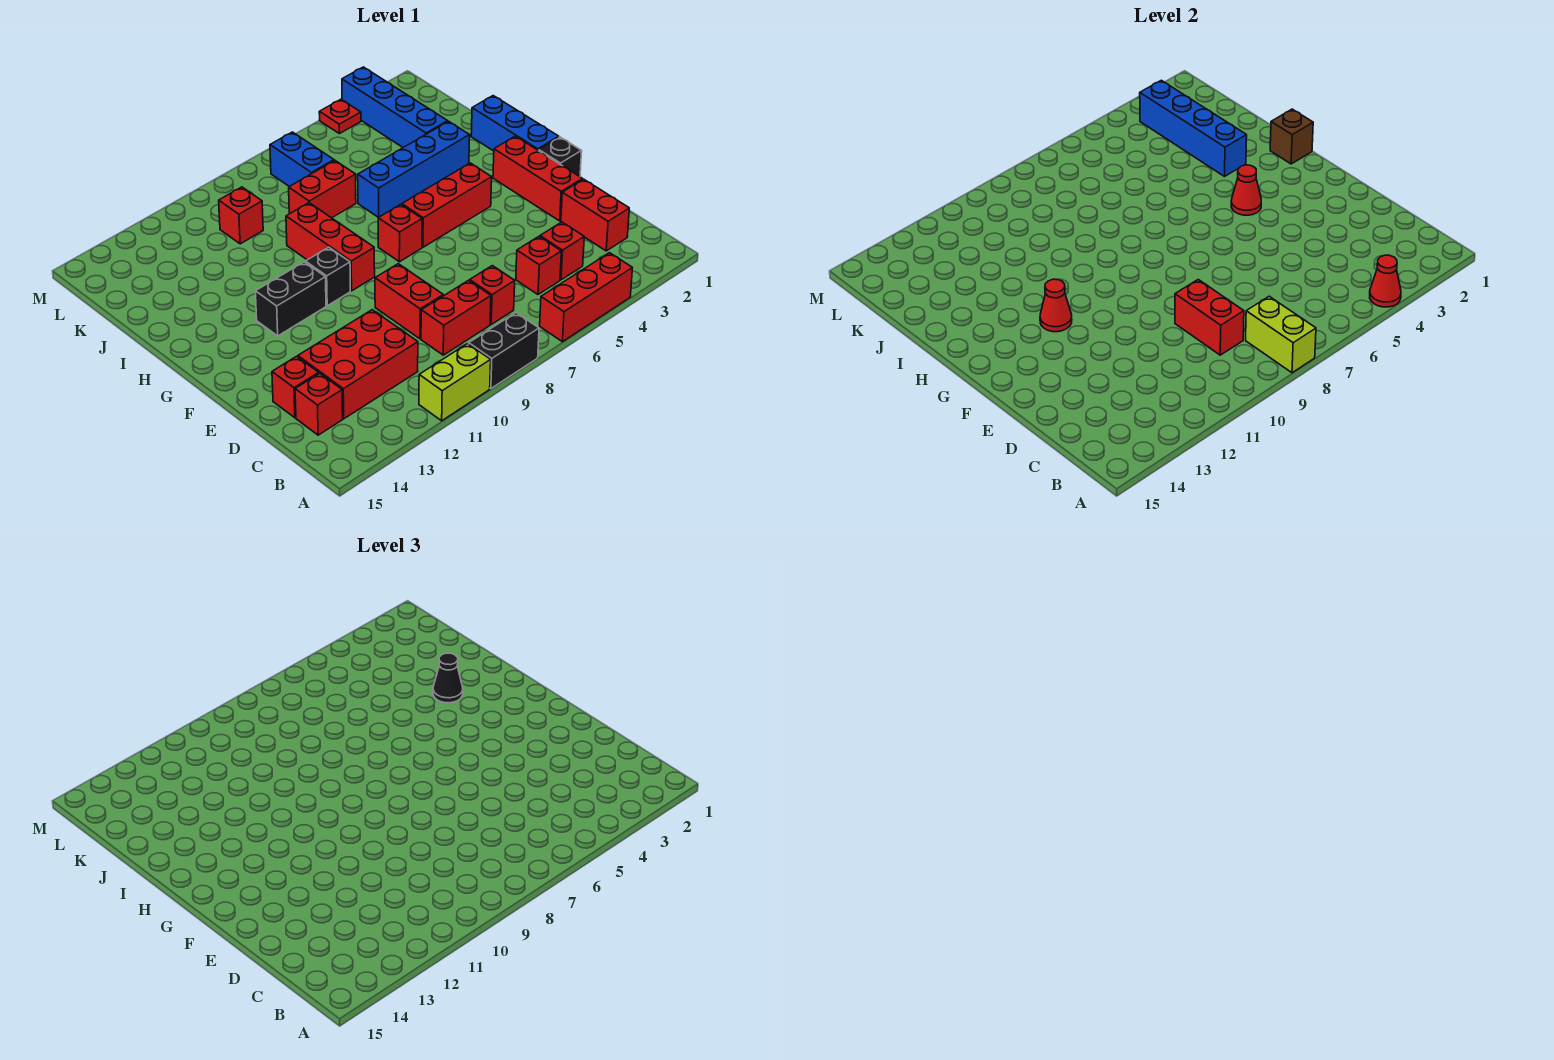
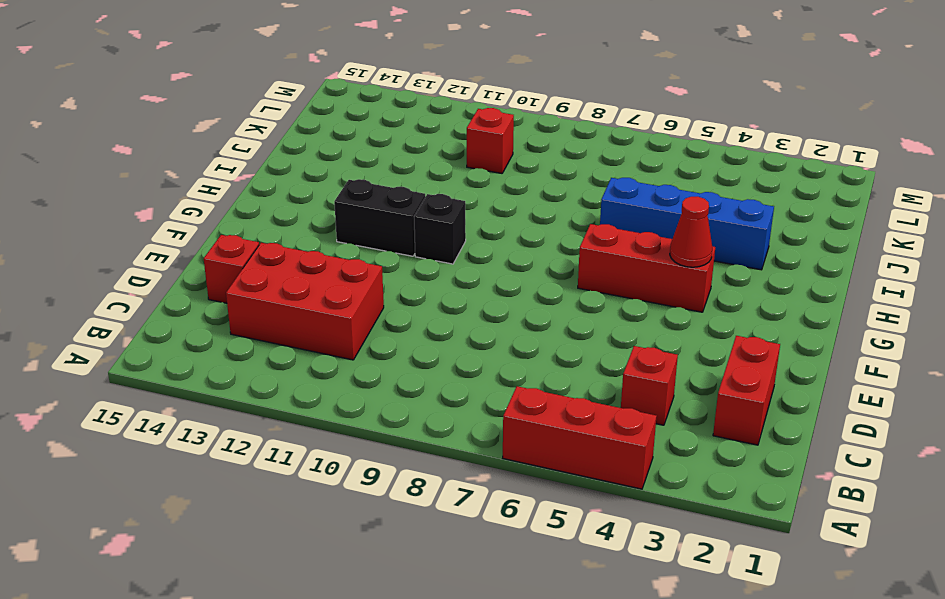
none -> black brick A8:A9 level 1
none -> lime brick A10:A11 level 1
none -> red brick C5 level 1
none -> red brick C7 level 1

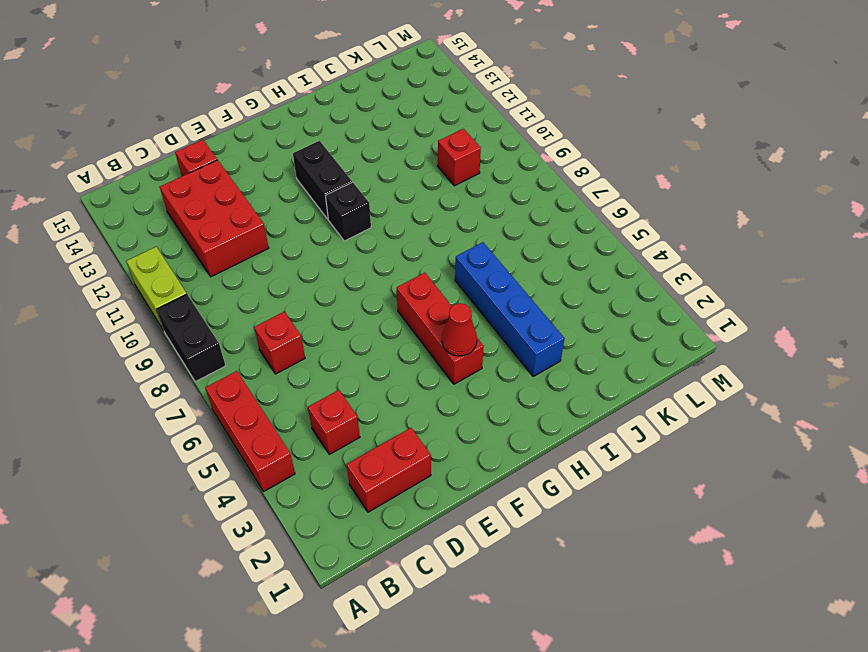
none -> red brick C5 level 1
none -> red brick C8:C9 level 1
none -> red brick C14 level 1
none -> red brick D9:E9 level 1

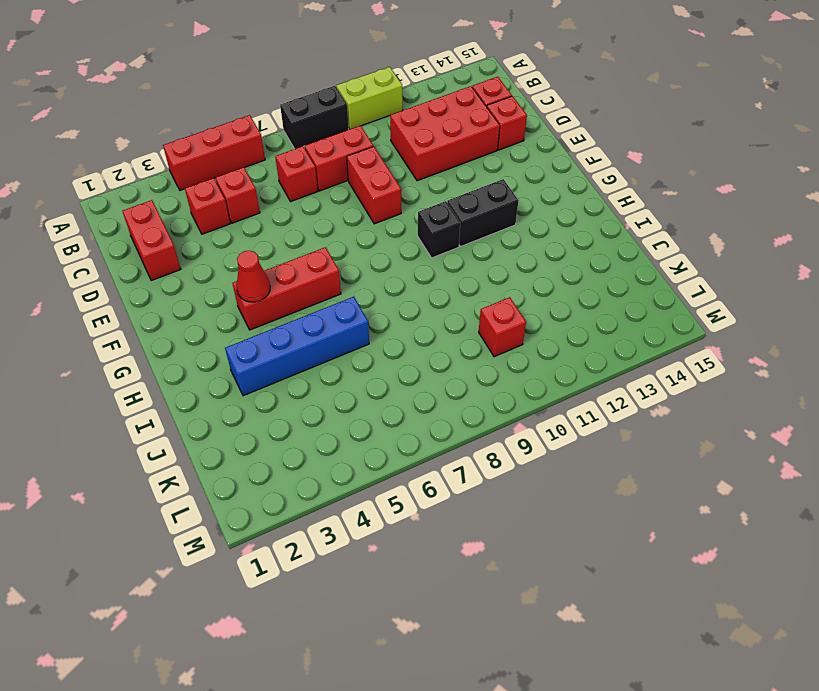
none -> red brick E2:G2 level 1
none -> black brick F1 level 1
none -> blue brick G1:I1 level 1
none -> red brick G7 level 1

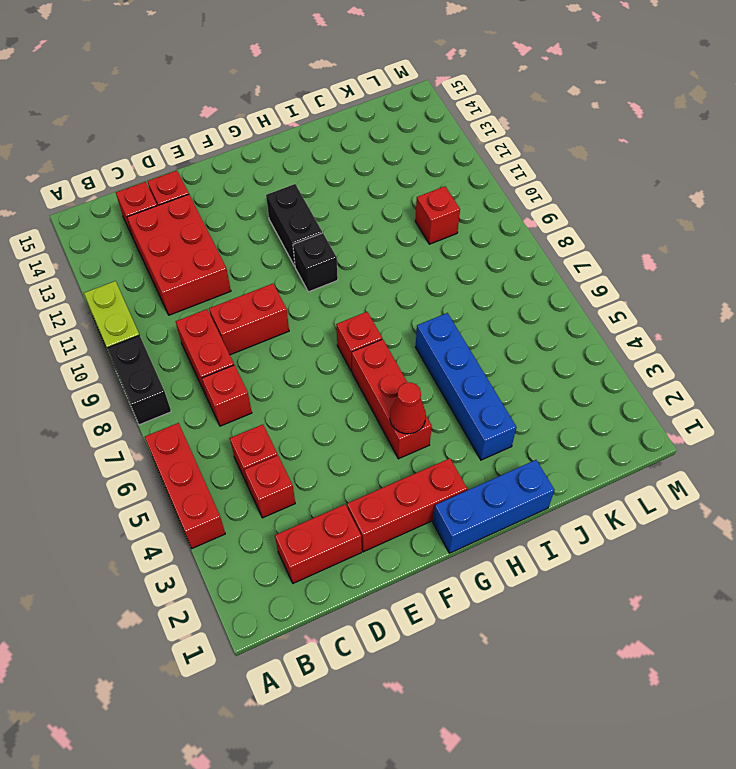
none -> black brick F1 level 1
none -> red brick G9:I9 level 1
none -> blue brick J3:M3 level 1
none -> red brick J7:J8 level 1

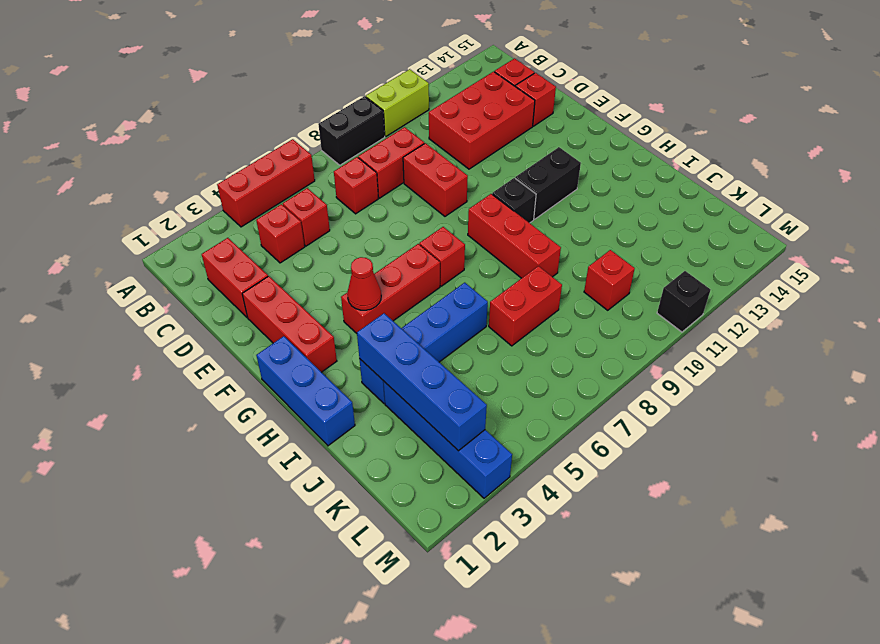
black brick M11 level 1 -> black brick F1 level 1
none -> blue brick K7:L7 level 1
none -> red plate M4 level 1
none -> red cone A4 level 2
none -> lime brick A8:B8 level 2

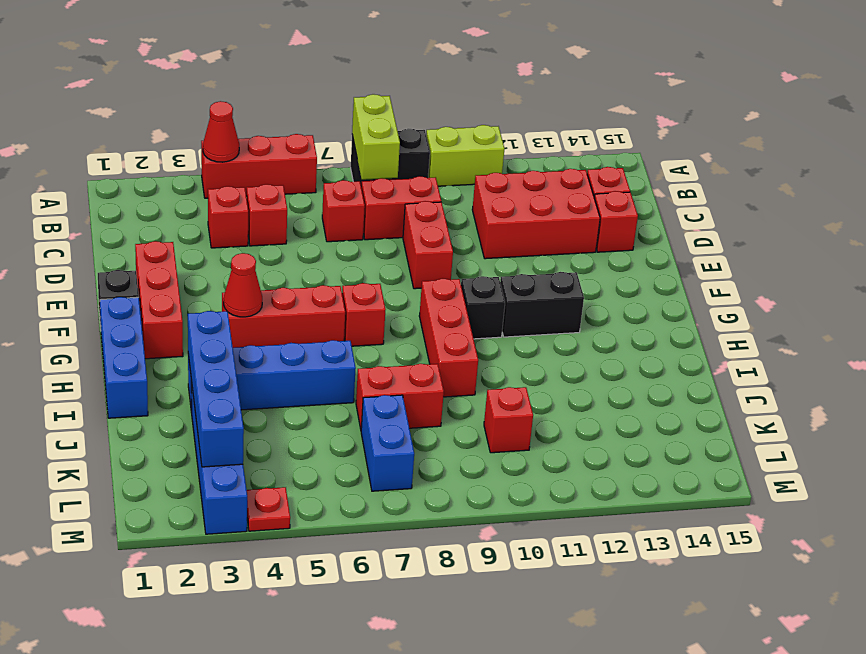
none -> red brick C2:D2 level 1
none -> red brick C9:D9 level 2
none -> red cone G12 level 2
none -> brown brick H1 level 2

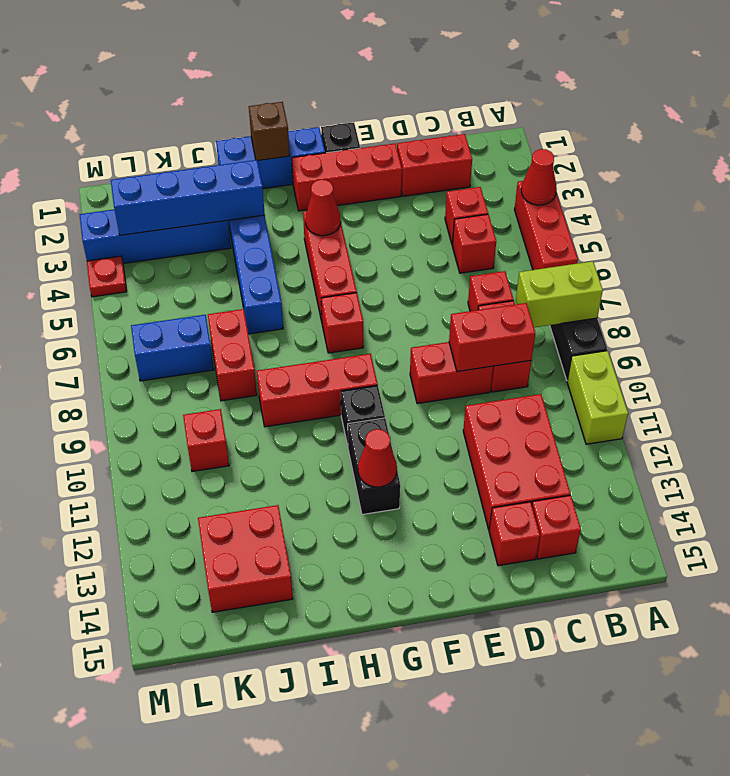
red brick J13:K14 level 1 -> none
none -> black cone I3 level 3

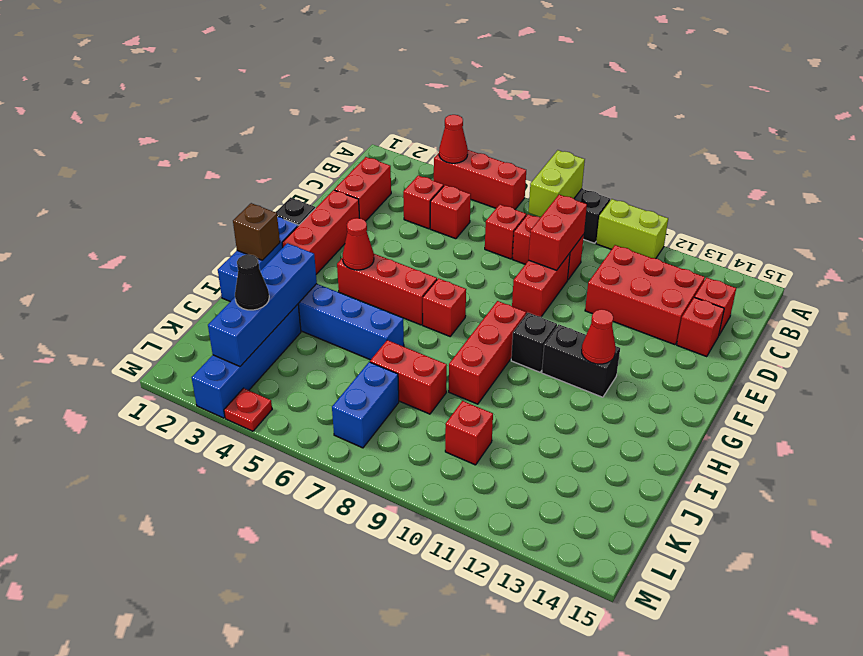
black cone K3 level 3 -> black cone I3 level 3

